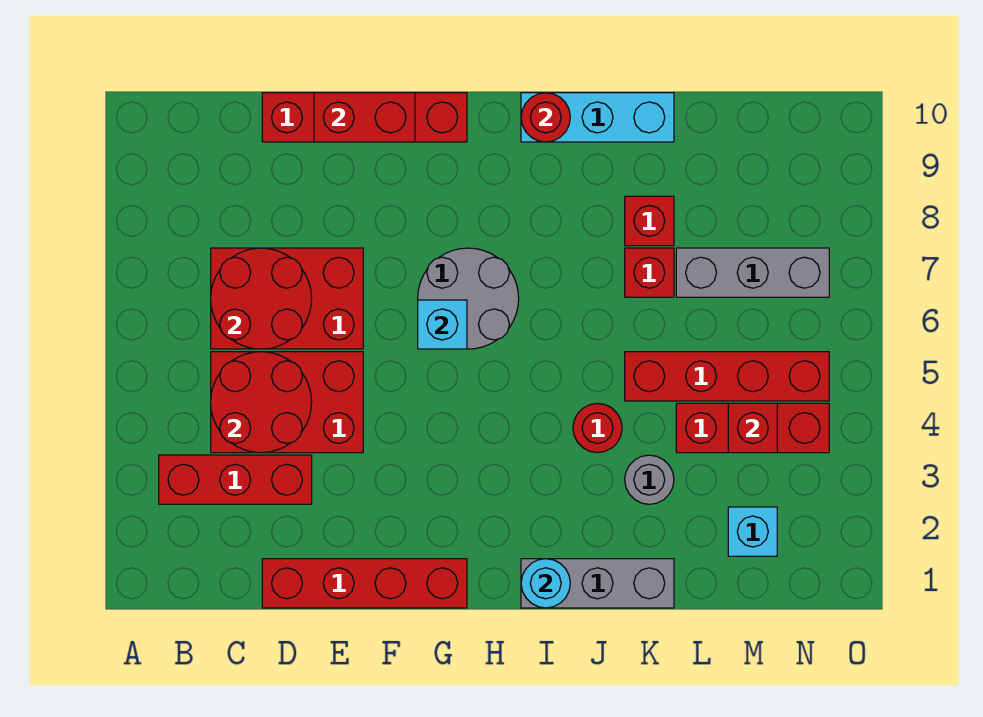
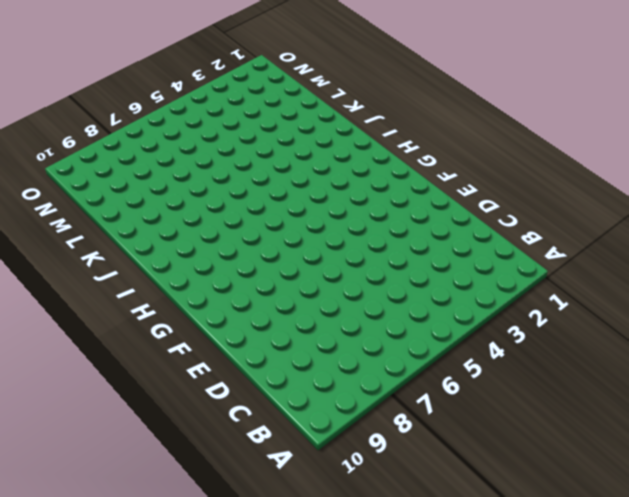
none -> red brick B3:D3 level 1
none -> red brick C4:E5 level 1
none -> red brick C6:E7 level 1

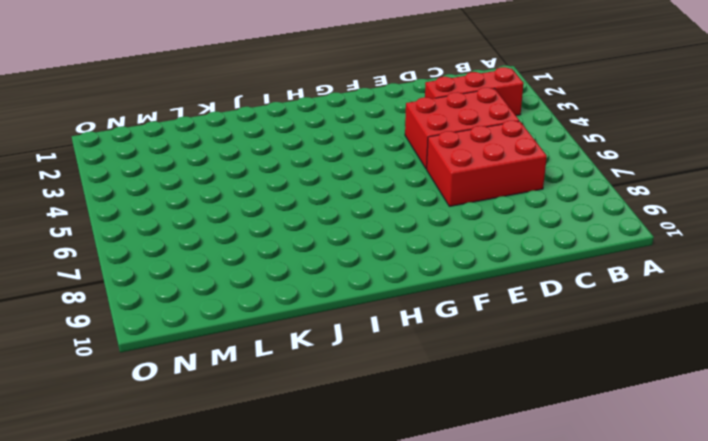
none -> red brick D1:G1 level 1
none -> red brick D10:G10 level 1
none -> grey round brick G6:H7 level 1

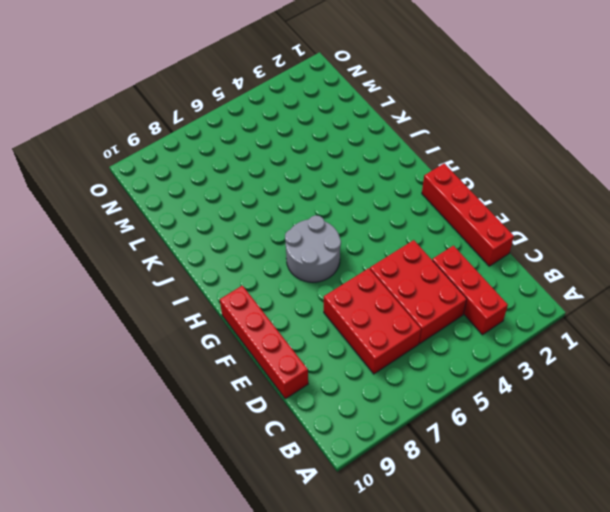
none -> grey brick I1:K1 level 1
none -> cyan brick I10:K10 level 1
none -> red round brick J4 level 1

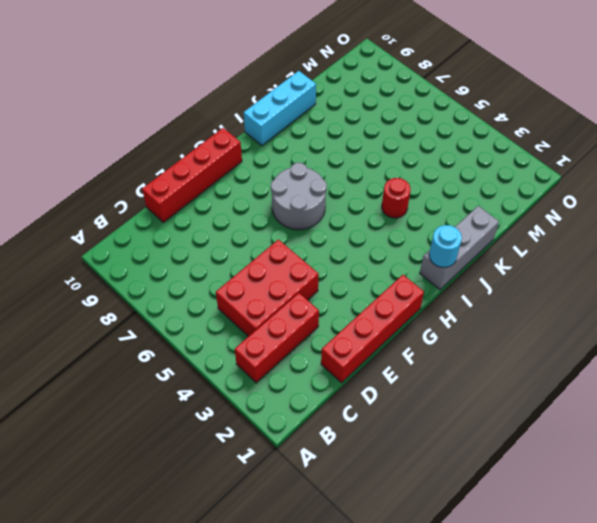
none -> red brick C6:E7 level 1
none -> grey round brick K3 level 1
none -> red brick K5:N5 level 1

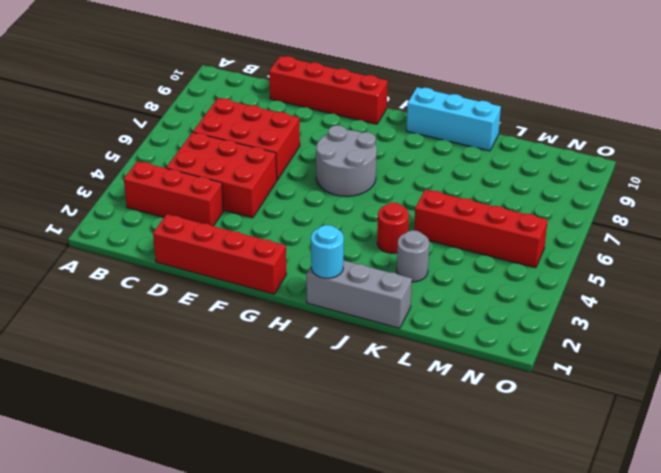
none -> red brick K7 level 1
none -> red brick K8 level 1
none -> red brick L4:N4 level 1

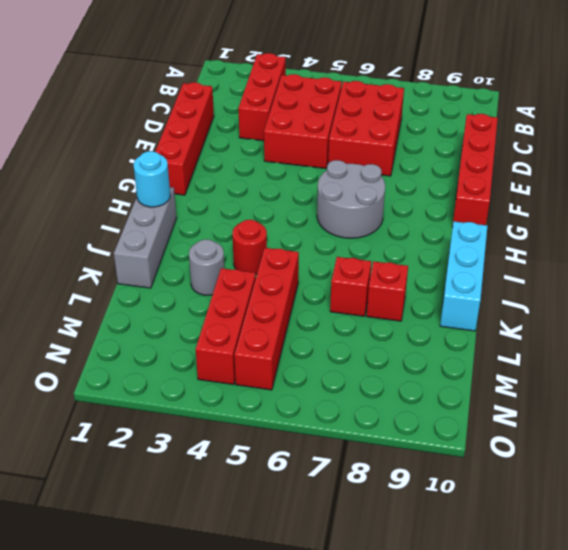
none -> grey brick L7:N7 level 1
none -> cyan brick M2 level 1
none -> red round brick C4:D5 level 2

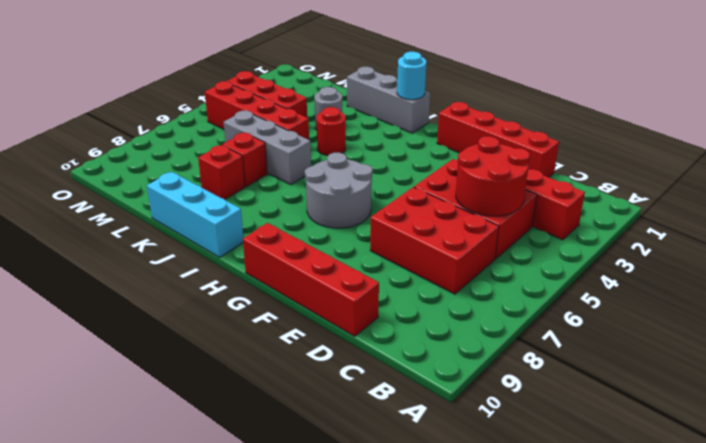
grey brick J6:L6 level 1 -> grey brick L7:N7 level 1
none -> cyan brick M2 level 1
none -> red round brick C6:D7 level 2
none -> red brick E10:F10 level 2

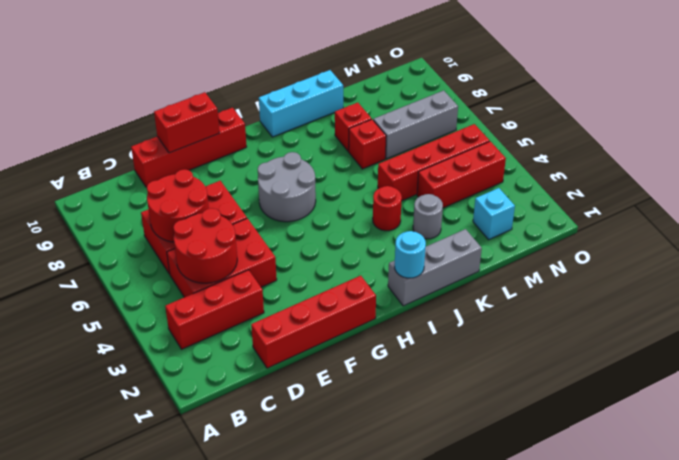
none -> cyan brick G6 level 2
none -> red round brick I10 level 2
none -> red brick M4 level 2

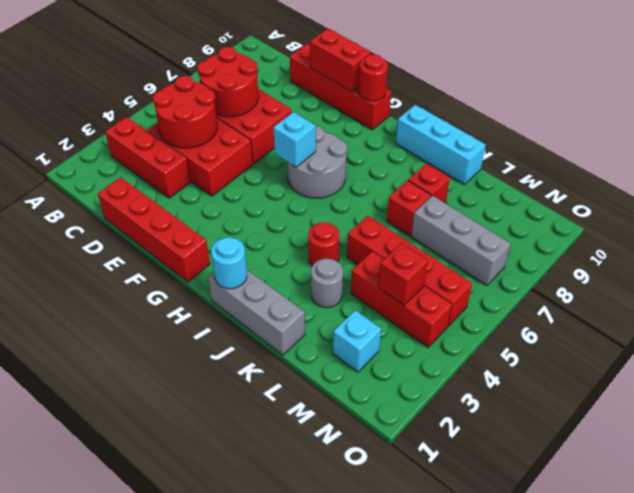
red round brick G10 level 2 -> red round brick I10 level 2

